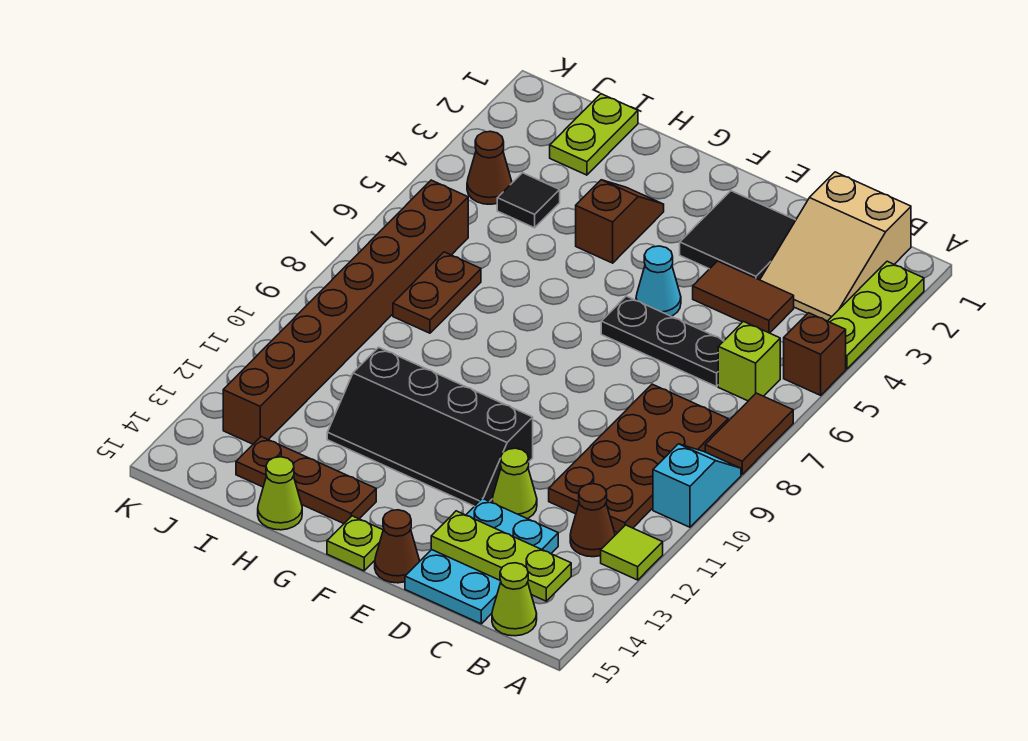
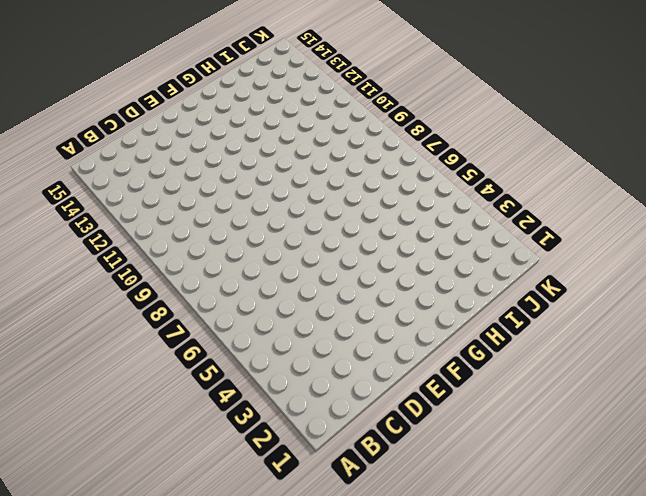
none -> lime plate A2:A4 level 1
none -> brown brick A5 level 1
none -> brown tile A7:A8 level 1

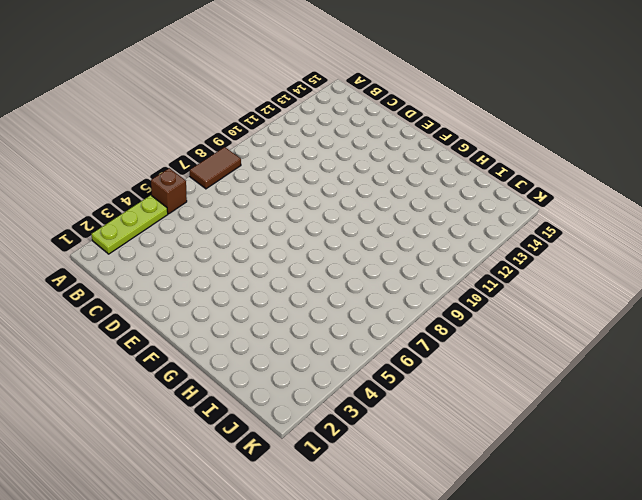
none -> cyan slope A9:A10 level 1 top 10
none -> lime tile A12 level 1
none -> tan slope B1:C3 level 1 top 1

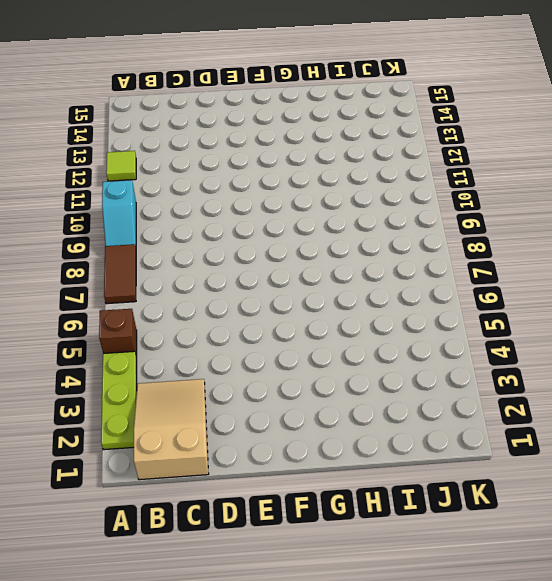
none -> lime brick B6 level 1
none -> brown plate B8:C11 level 1
none -> brown cone B12 level 1

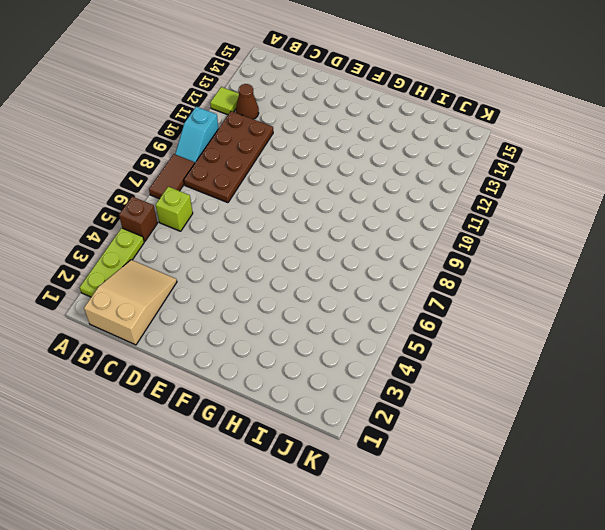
none -> lime cone B15 level 1
none -> brown tile C4:D4 level 1
none -> black plate C6:E6 level 1

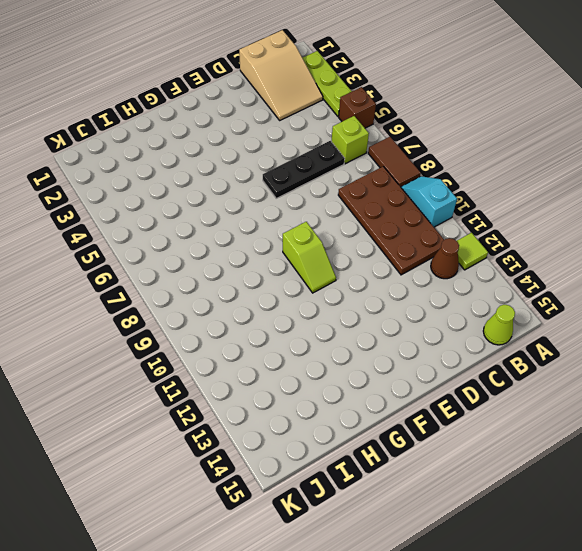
lime slope F9:F10 level 1 top 9 -> none
none -> brown tile C4:D4 level 1
none -> cyan plate C13:D15 level 1
none -> black tile D2:E3 level 1

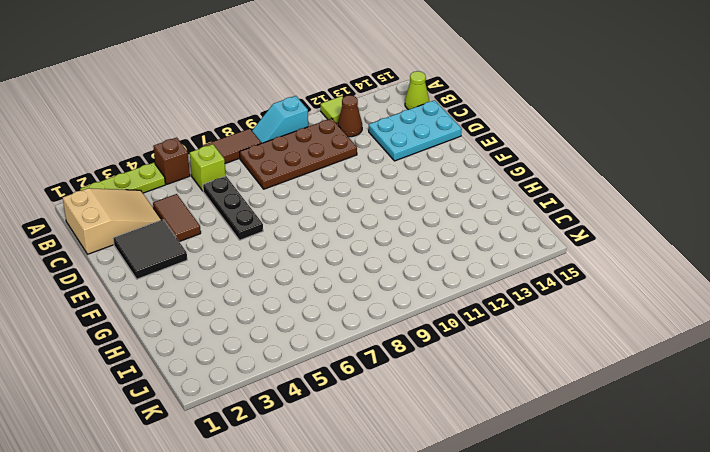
none -> lime cone D12 level 1
none -> cyan cone E5 level 1
none -> black slope E11:H12 level 1 top 11

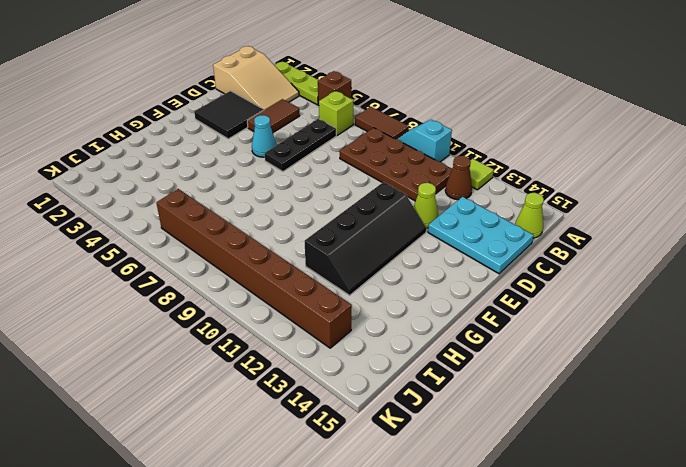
none -> brown cone E15 level 1
none -> lime plate F15 level 1
none -> brown slope G3:G4 level 1 top 4

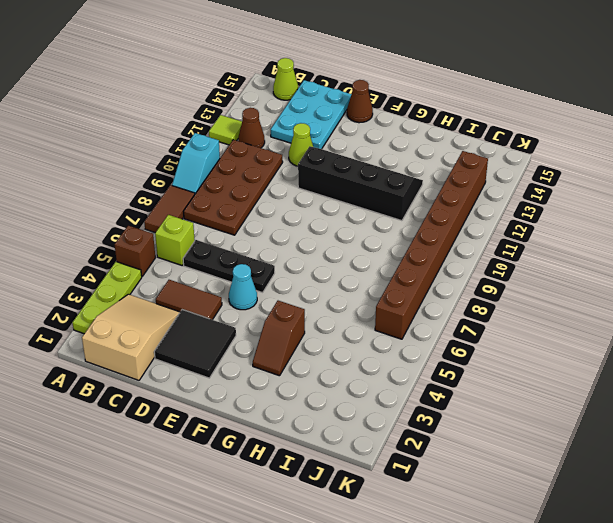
none -> lime plate F15 level 1
none -> brown plate G14:I14 level 1
none -> lime cone H15 level 1

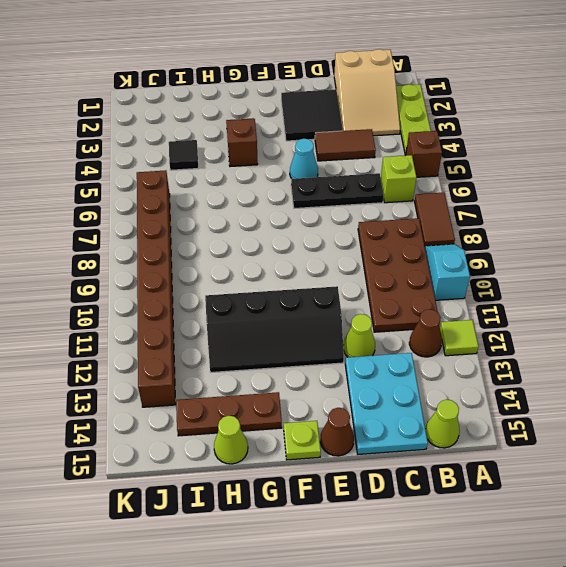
none -> lime plate I1:I2 level 1
none -> brown plate I7:I8 level 1
none -> brown cone J4 level 1

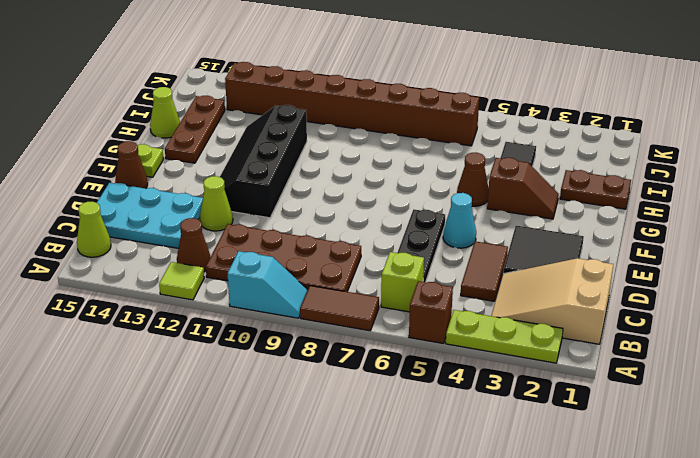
brown cone G5 level 1 -> brown cone J4 level 1
brown plate H1:H2 level 1 -> brown plate I7:I8 level 1
none -> lime plate I1:I2 level 1
none -> lime plate B14:D14 level 2

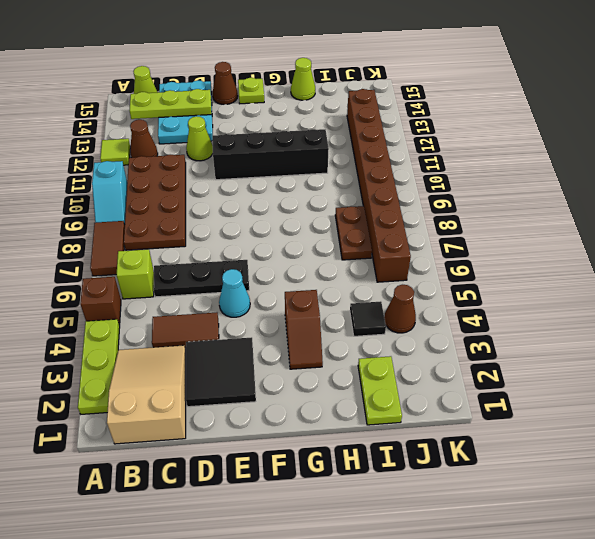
none -> brown plate G14:I14 level 1

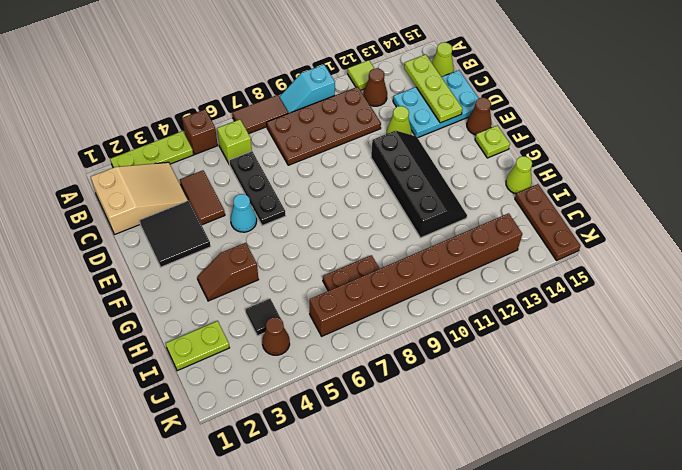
brown plate I15:K15 level 1 -> brown plate G14:I14 level 1

